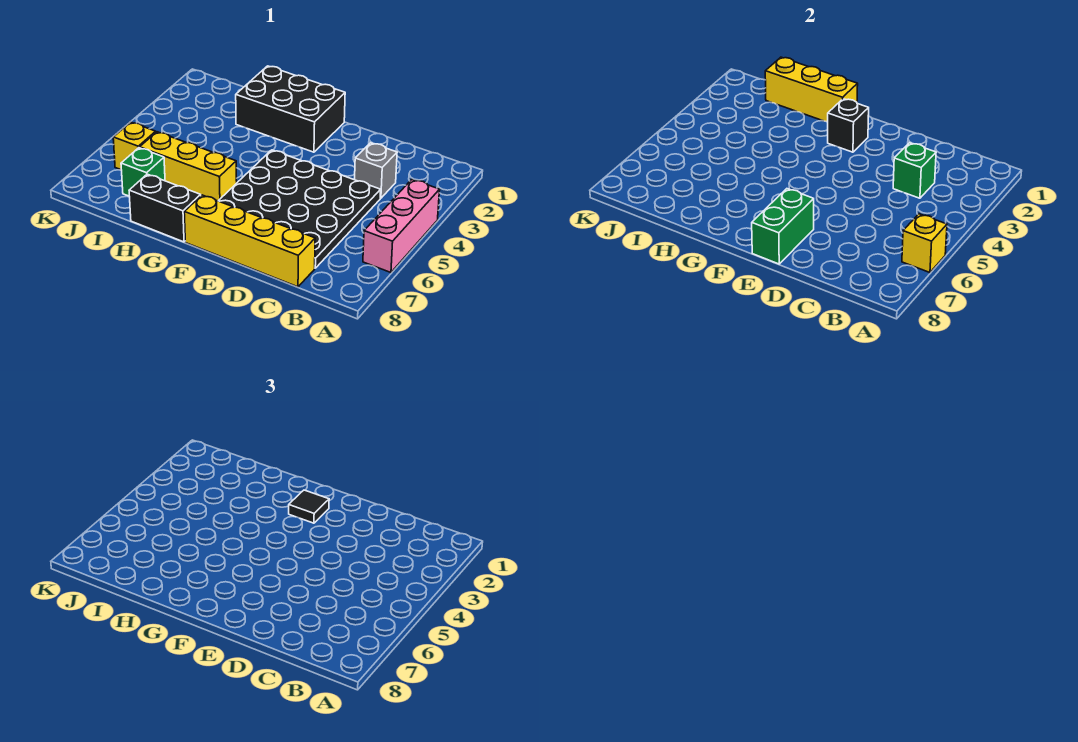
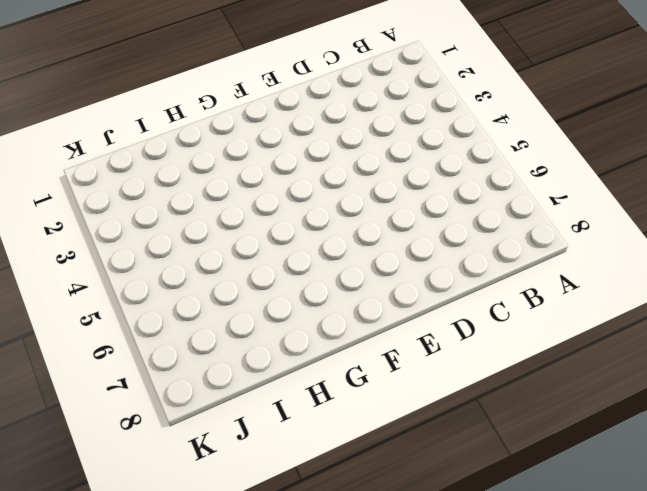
none -> pink brick A4:A6 level 1
none -> grey brick C3 level 1
none -> black plate C4:F7 level 1

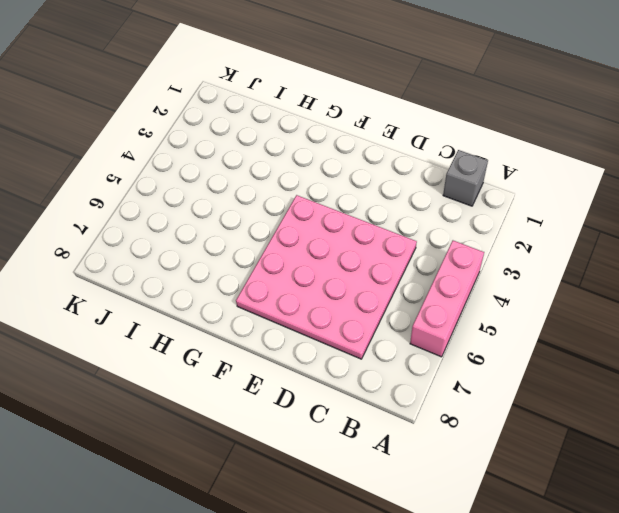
grey brick B1 level 1 -> grey brick C3 level 1
pink plate C4:F7 level 1 -> black plate C4:F7 level 1
none -> yellow brick C8:F8 level 1
none -> black brick F1:H2 level 1
none -> yellow brick G6:I6 level 1

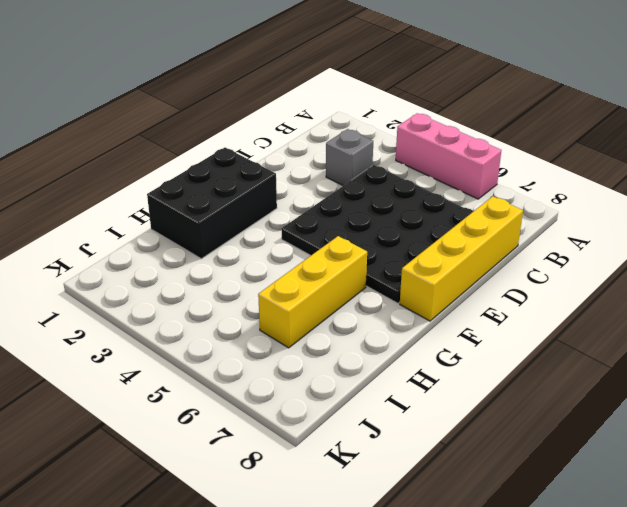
none -> black brick G8:H8 level 1
none -> green brick I7 level 1
none -> yellow brick J6 level 1

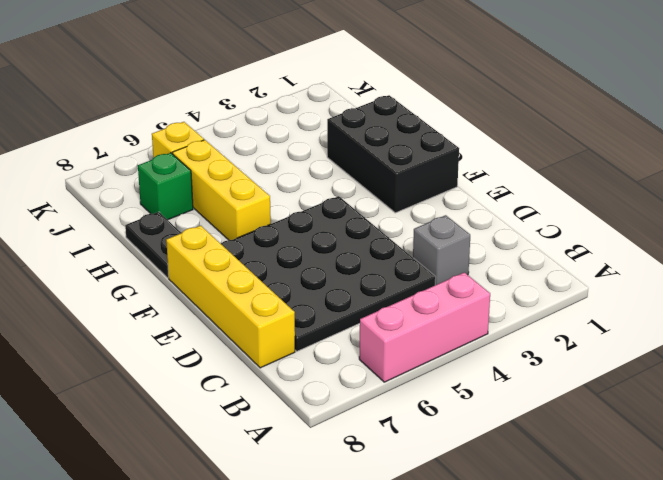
black plate G8:H8 level 1 -> black brick G8:H8 level 1
none -> yellow brick A6 level 2
none -> green brick C3 level 2
none -> green brick E7:E8 level 2

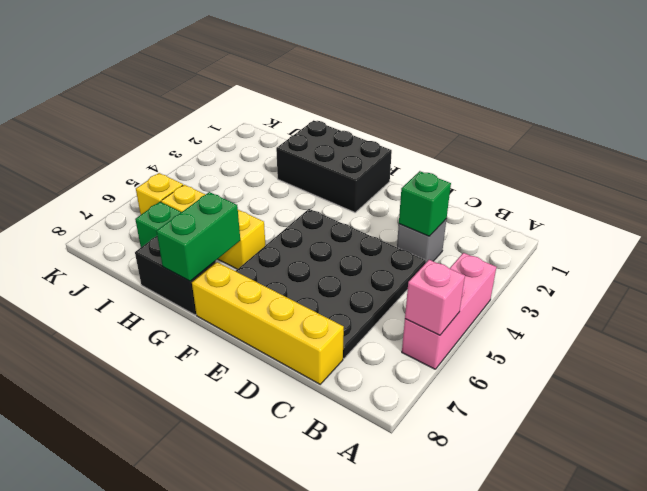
pink brick A6 level 2 -> yellow brick A6 level 2
green brick G7:G8 level 2 -> green brick E7:E8 level 2
none -> black brick F2 level 2
none -> yellow brick G1:I1 level 2
none -> black tile F2 level 3

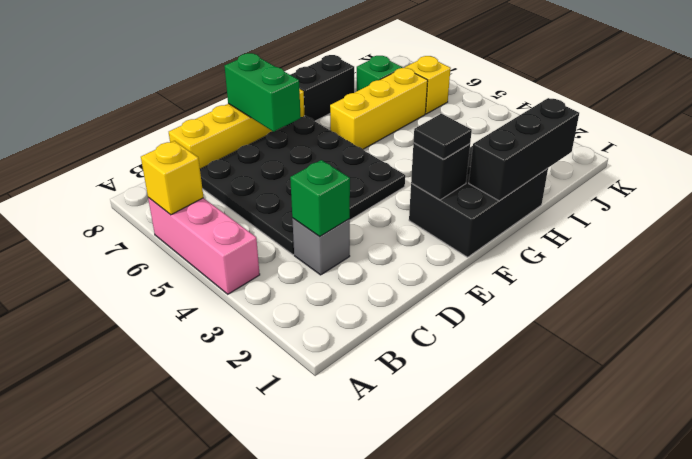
black brick G1:I1 level 2 -> yellow brick G1:I1 level 2

